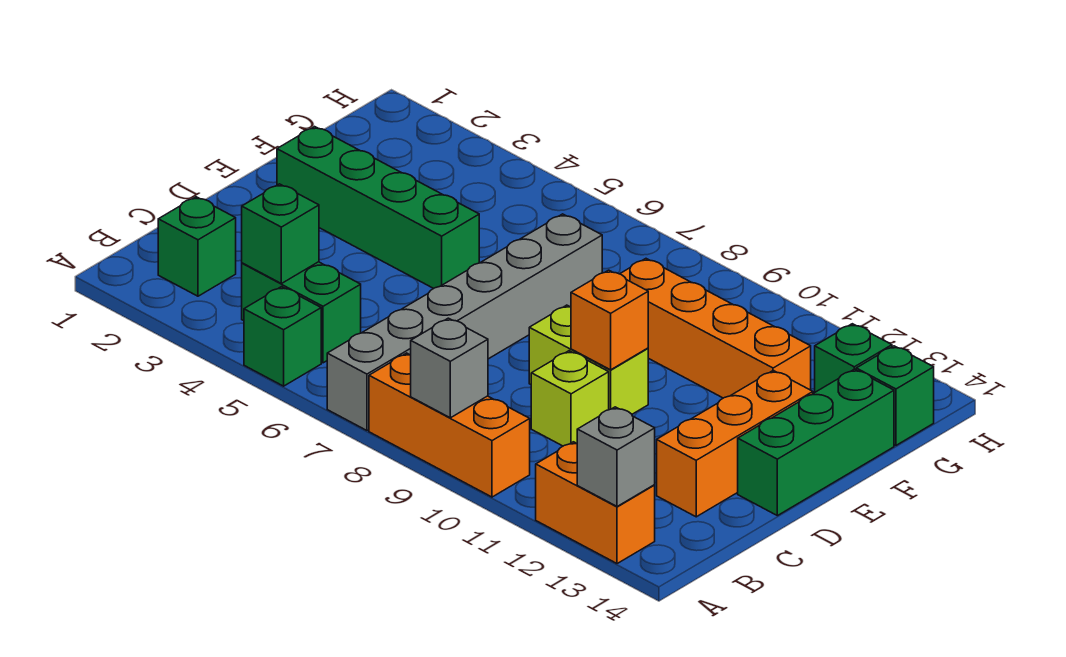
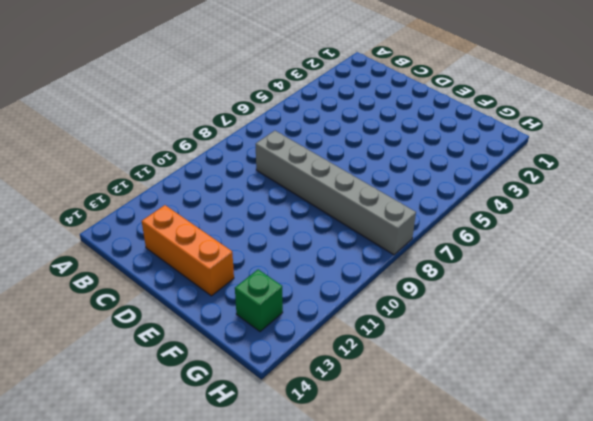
grey brick C8:H8 level 1 -> grey brick A7:F7 level 1
none -> green brick A5 level 1
none -> orange brick A8:A10 level 1
none -> orange brick A12:A13 level 1

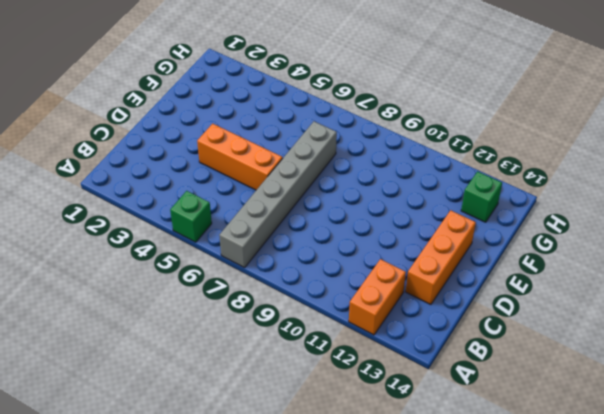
orange brick A12:B12 level 1 -> orange brick A12:A13 level 1
orange brick D4:D6 level 1 -> orange brick A8:A10 level 1
none -> green brick B2 level 1
none -> green brick B4:B5 level 1
none -> lime brick C10 level 1

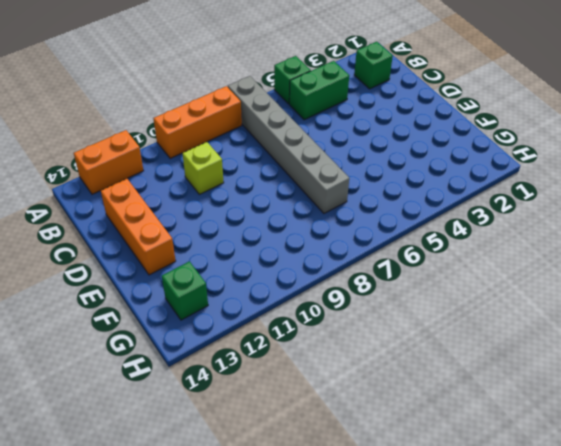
none -> lime brick D9:D10 level 1
none -> green brick D14:F14 level 1
none -> green brick E2:E5 level 1

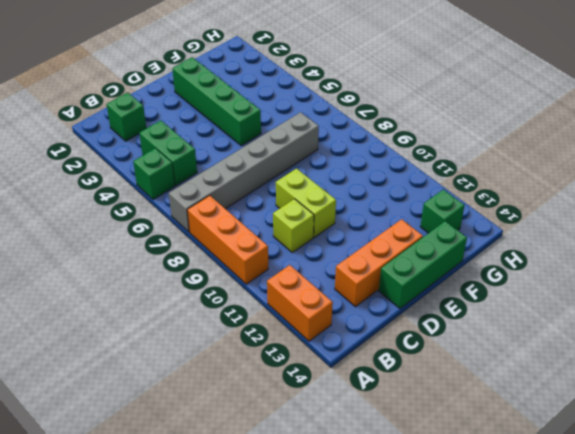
none -> orange brick F9:F12 level 1
none -> green brick G14 level 1
none -> grey brick A9 level 2

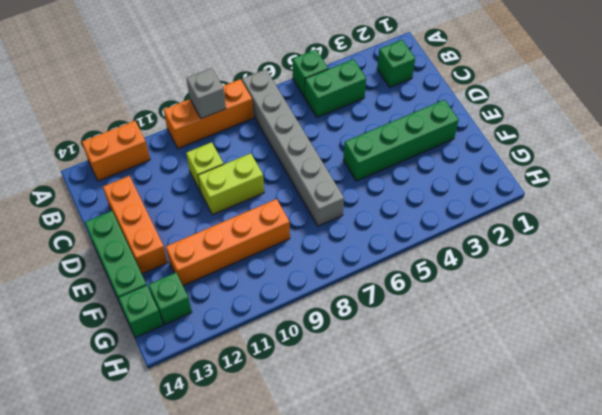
none -> grey brick A13 level 2
none -> green brick B4 level 2
none -> orange brick D10 level 2

